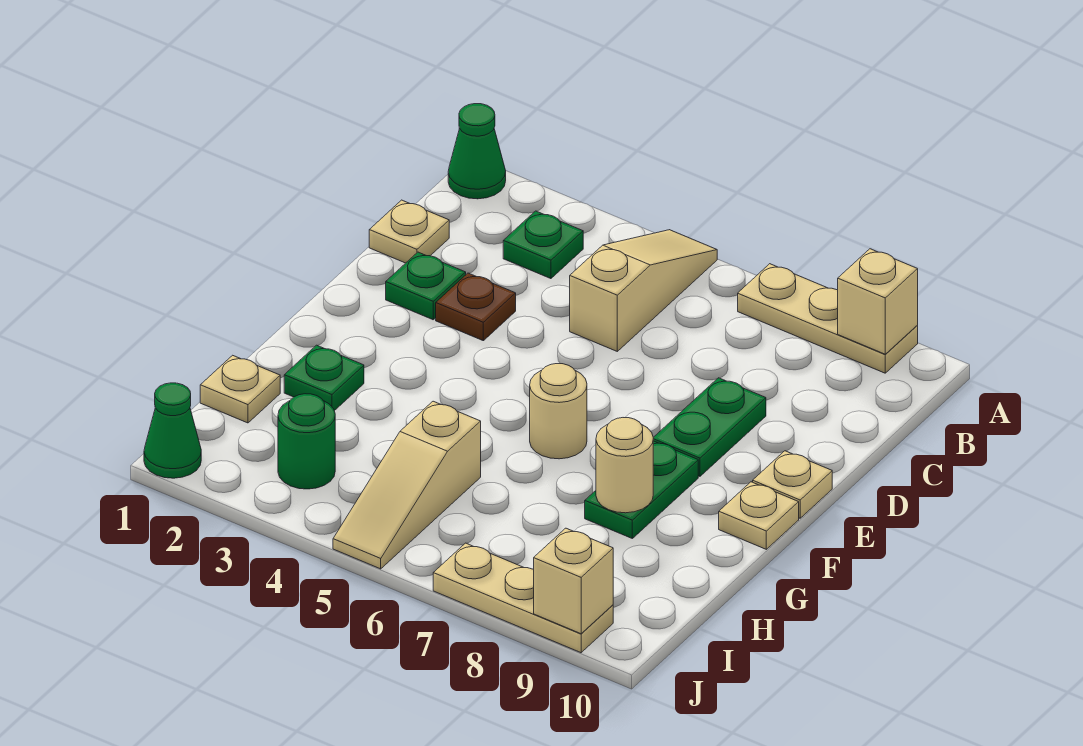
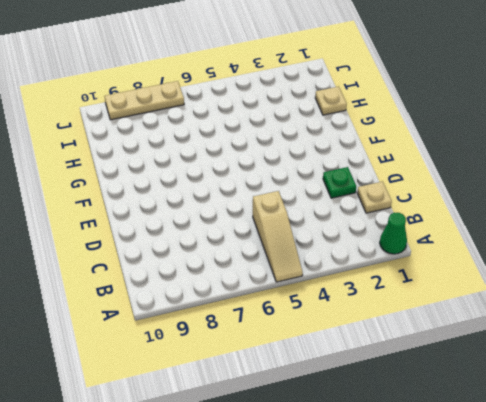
none -> tan plate A7:A9 level 1
none -> green plate B3 level 1
none -> brown plate D3 level 1

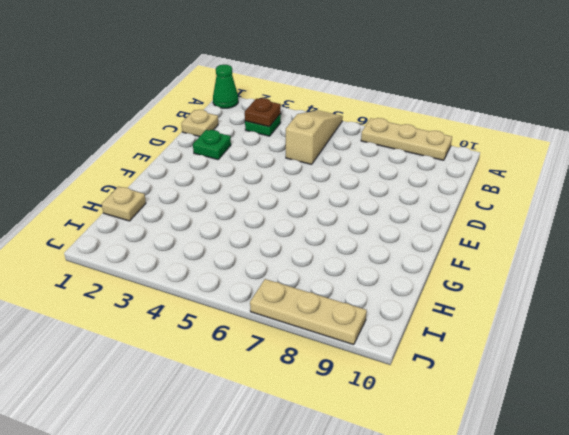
brown plate B3 level 2 -> brown plate D3 level 1
none -> green plate D8:E8 level 1
none -> tan plate E10 level 1
none -> tan round brick F6 level 1

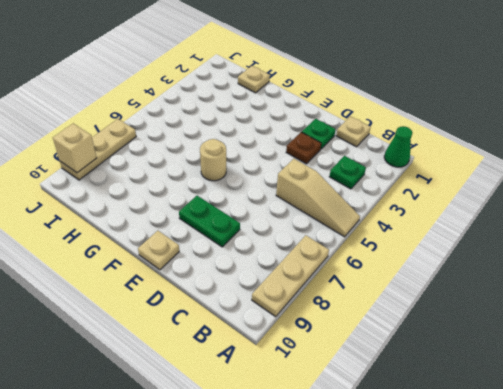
none -> green plate F8:G8 level 1
none -> tan plate F10 level 1
none -> green plate G2 level 1

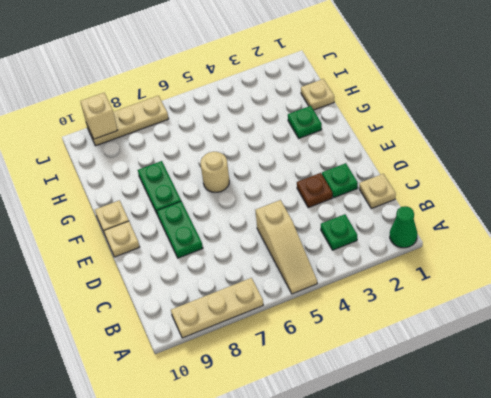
none -> tan slope H5:J5 level 1 top H
none -> green round brick I3 level 1
none -> green cone J1 level 1

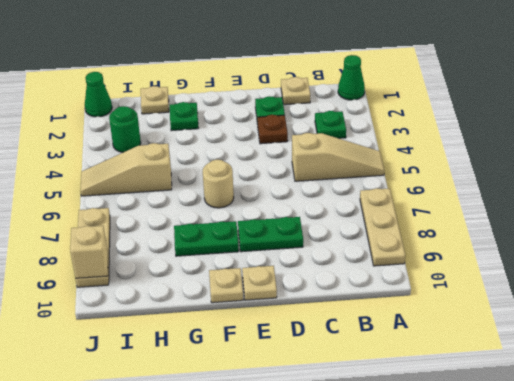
none -> tan brick A9 level 2
none -> tan round brick G8 level 2

